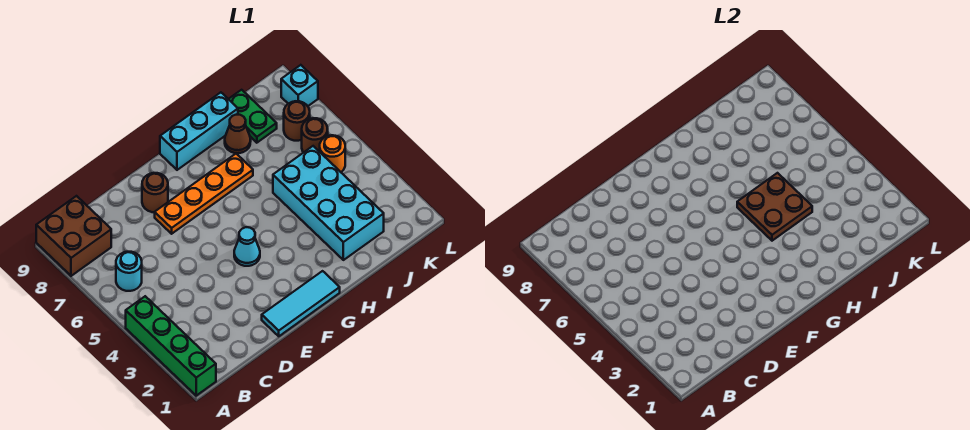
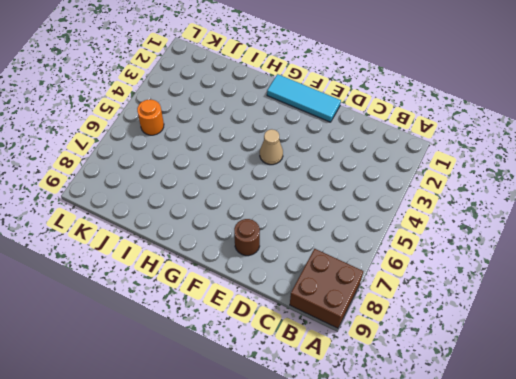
tan cone F4 level 1 -> cyan cone F4 level 1
none -> green brick A1:A4 level 1
none -> cyan round brick B6 level 1
none -> orange plate E7:H7 level 1

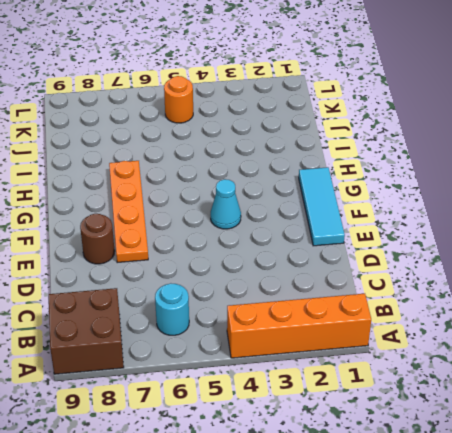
orange brick A1:A4 level 1 -> green brick A1:A4 level 1
none -> cyan brick G9:I9 level 1
none -> cyan brick I2:J5 level 1
none -> brown cone I8 level 1

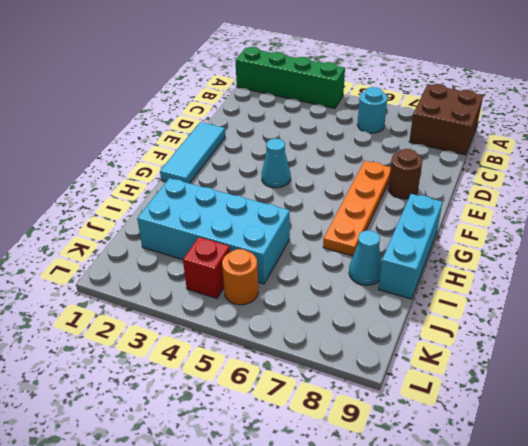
cyan cone I8 level 1 -> brown cone I8 level 1
red brick K4 level 1 -> none
none -> green plate J8:J9 level 1
none -> brown round brick K6 level 1
none -> brown round brick K7 level 1

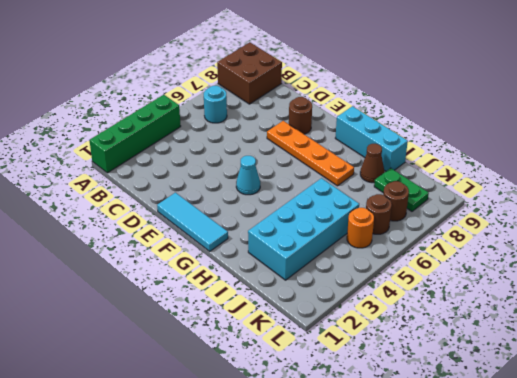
green plate J8:K8 level 1 -> green plate J8:J9 level 1
none -> cyan brick L8 level 1
none -> brown plate H4:I5 level 2

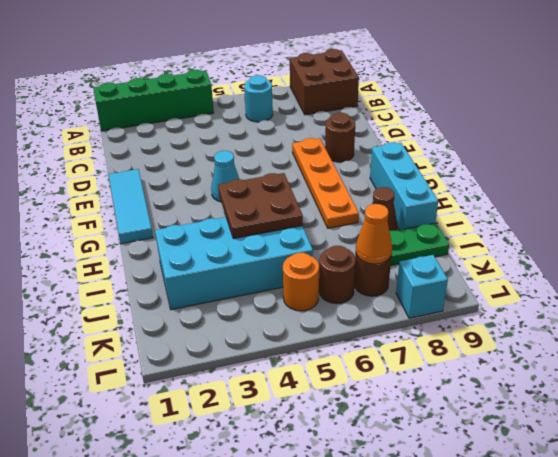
orange cone K7 level 2 -> none

